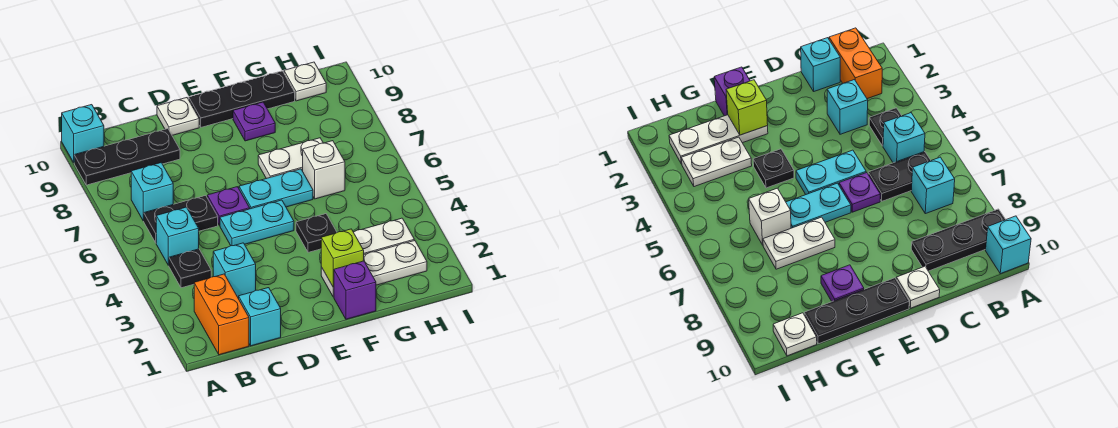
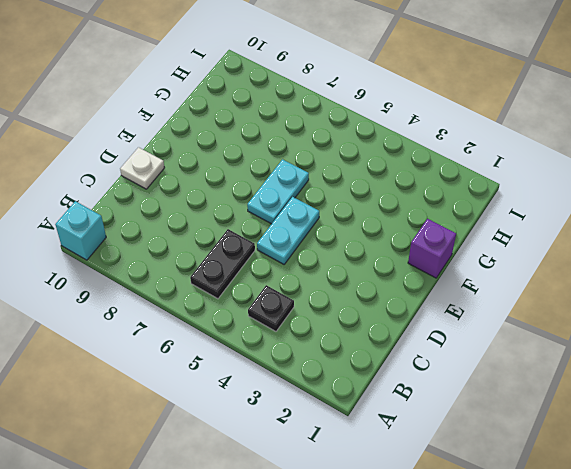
none -> black plate A9:C9 level 1
none -> orange brick B1:B2 level 1
none -> cyan brick B5 level 1

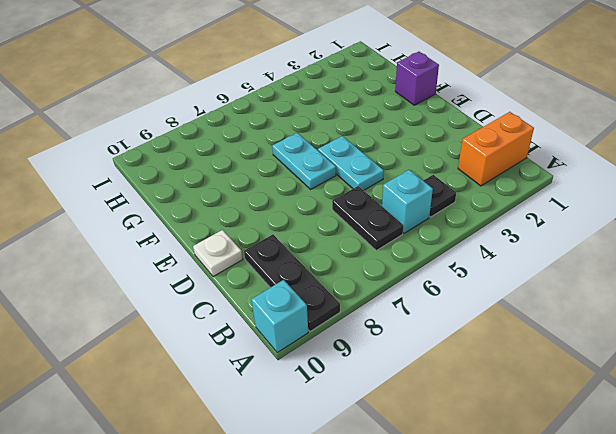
none -> cyan brick B7 level 1
none -> cyan brick C1 level 1
none -> cyan brick C3 level 1

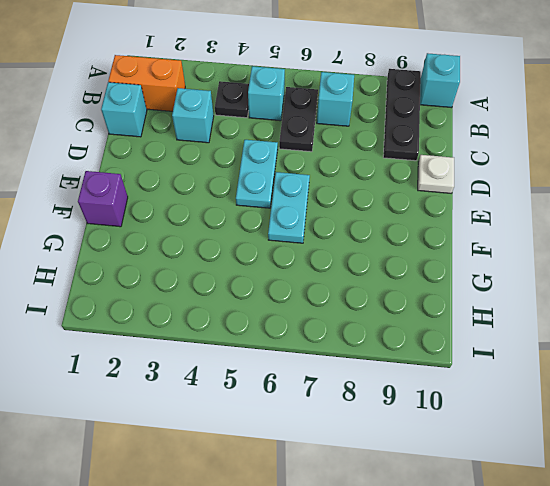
none -> purple plate D6 level 1
none -> black plate E10:G10 level 1
none -> white plate F2:H2 level 1

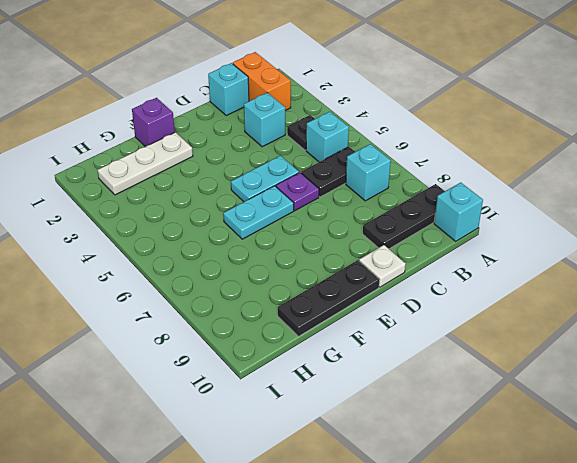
none -> black plate F4 level 1
none -> white plate F7:G7 level 1
none -> purple plate F9 level 1

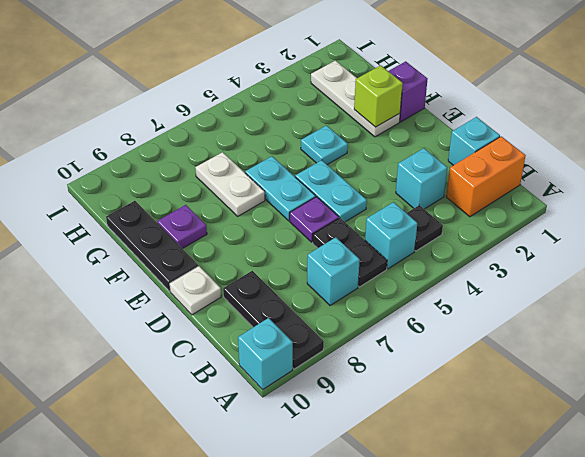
cyan plate F4 level 1 -> black plate F4 level 1
none -> white plate G3:H3 level 1
none -> white brick G6 level 1
none -> white plate H10 level 1

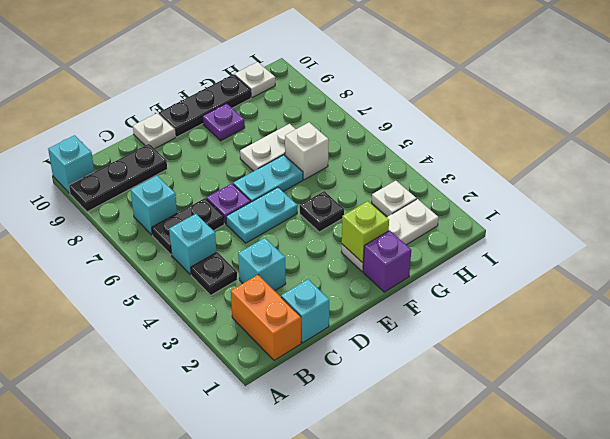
white plate H3 level 1 -> white plate G3:H3 level 1

